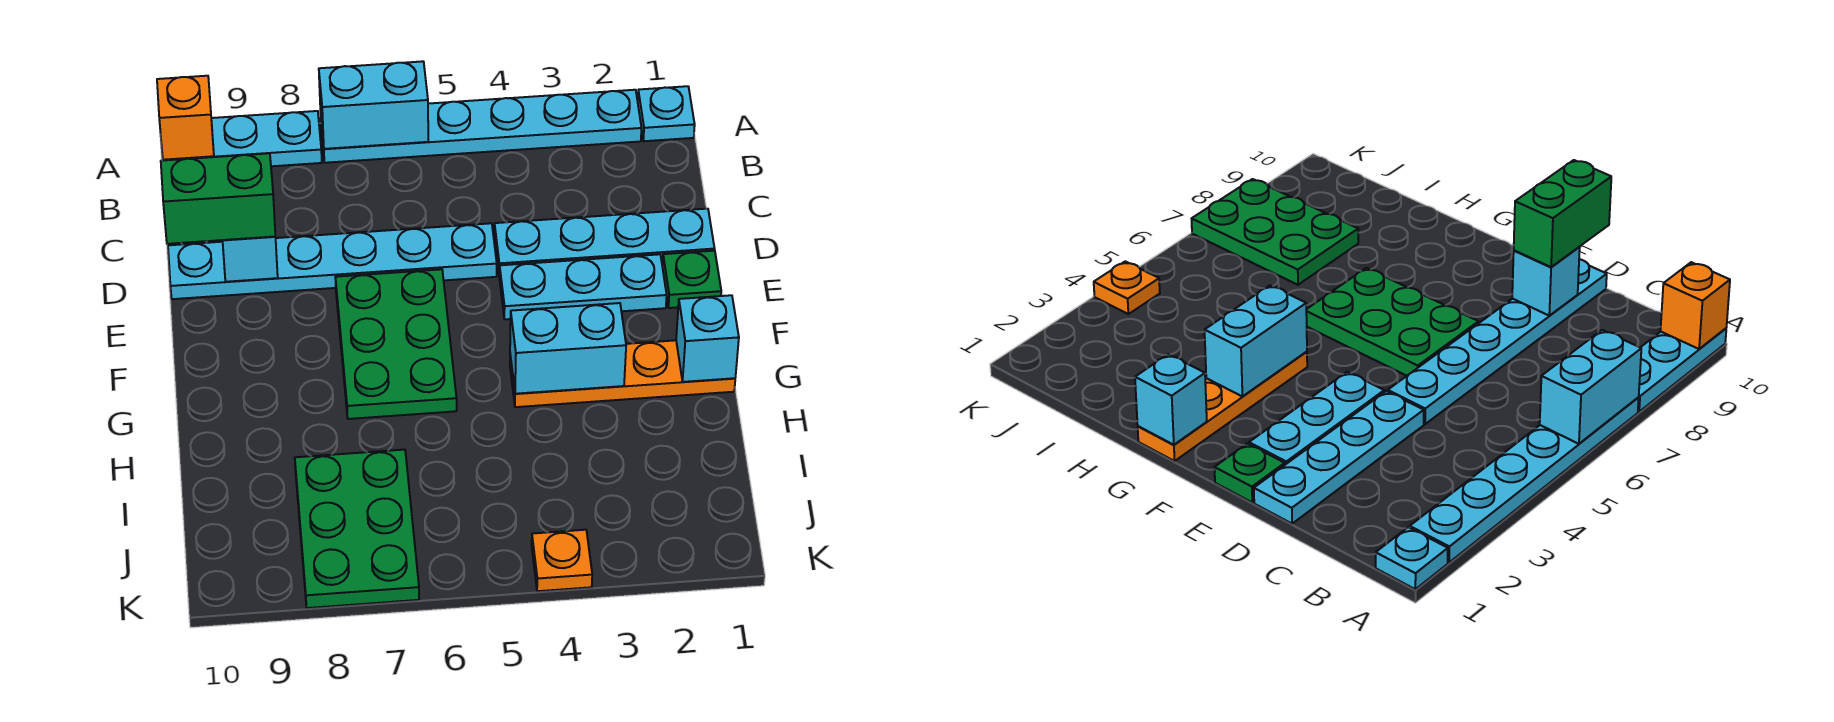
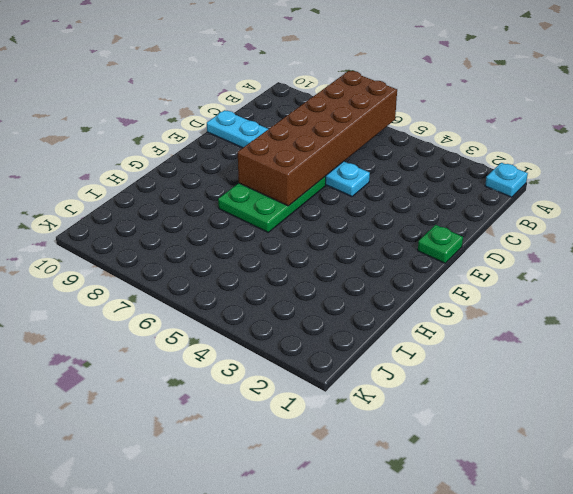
brown brick A6:F7 level 2 -> cyan brick A6:A7 level 2
none -> cyan plate A2:A7 level 1
none -> cyan plate A8:A10 level 1
none -> cyan plate D1:D4 level 1

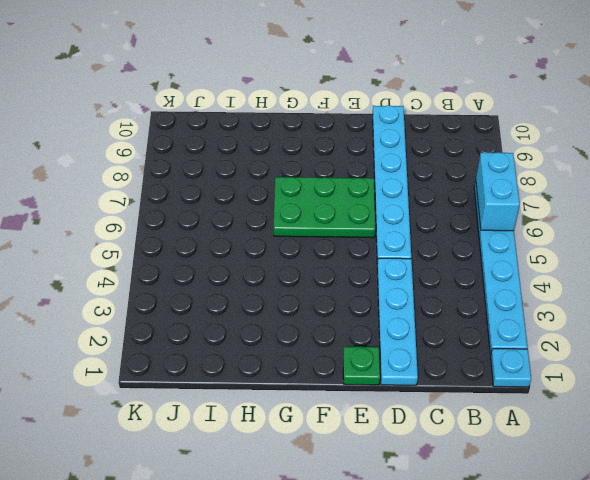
none -> cyan plate A8:A10 level 1
none -> cyan plate E2:E4 level 1
none -> orange plate G1:G4 level 1

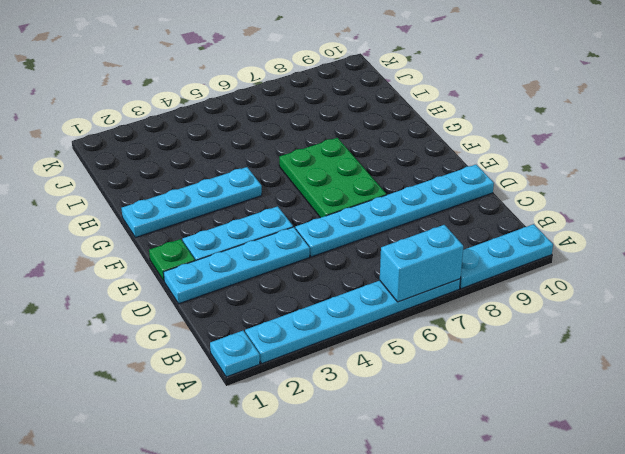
cyan plate G1:G4 level 1 -> orange plate G1:G4 level 1
none -> green plate I7:K8 level 1
none -> orange plate K4 level 1
none -> orange brick A10 level 2

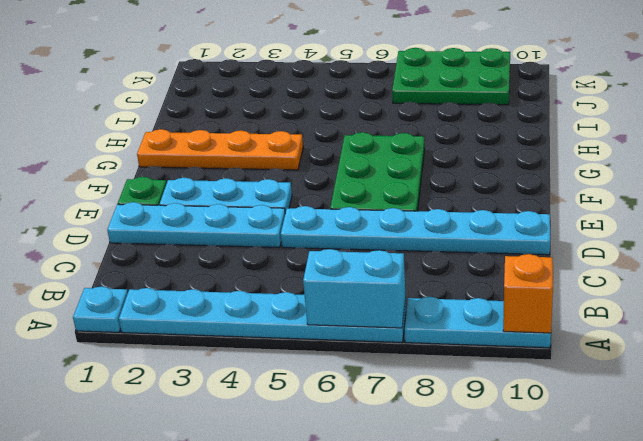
green plate J7:K9 level 1 -> green plate I7:K8 level 1
none -> orange plate K4 level 1
none -> cyan brick D9 level 2
none -> cyan brick G1 level 2

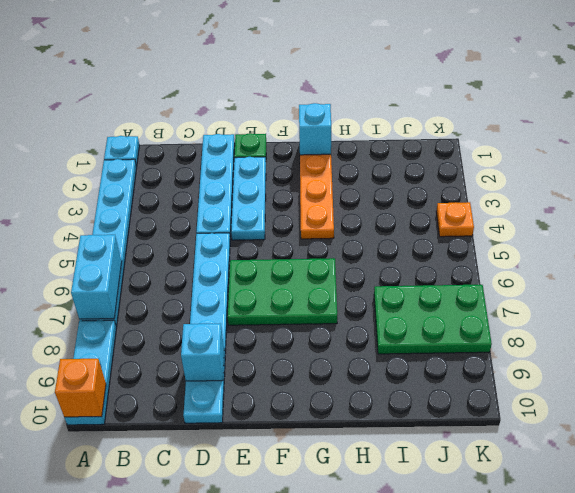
none -> cyan brick G3:G4 level 2
none -> green brick D9:D10 level 3

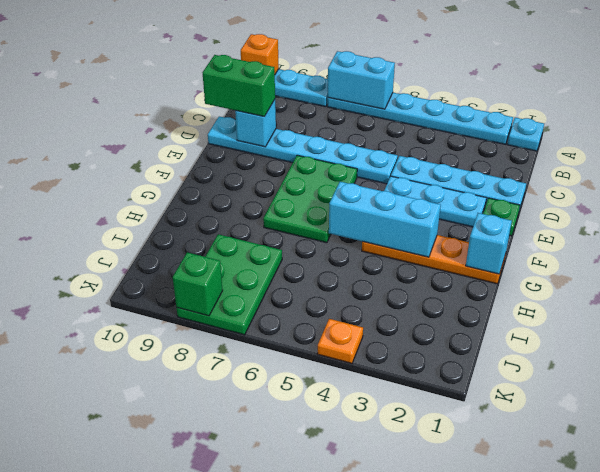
cyan brick G3:G5 level 2 -> cyan brick G3:G4 level 2
green brick K8 level 2 -> none

